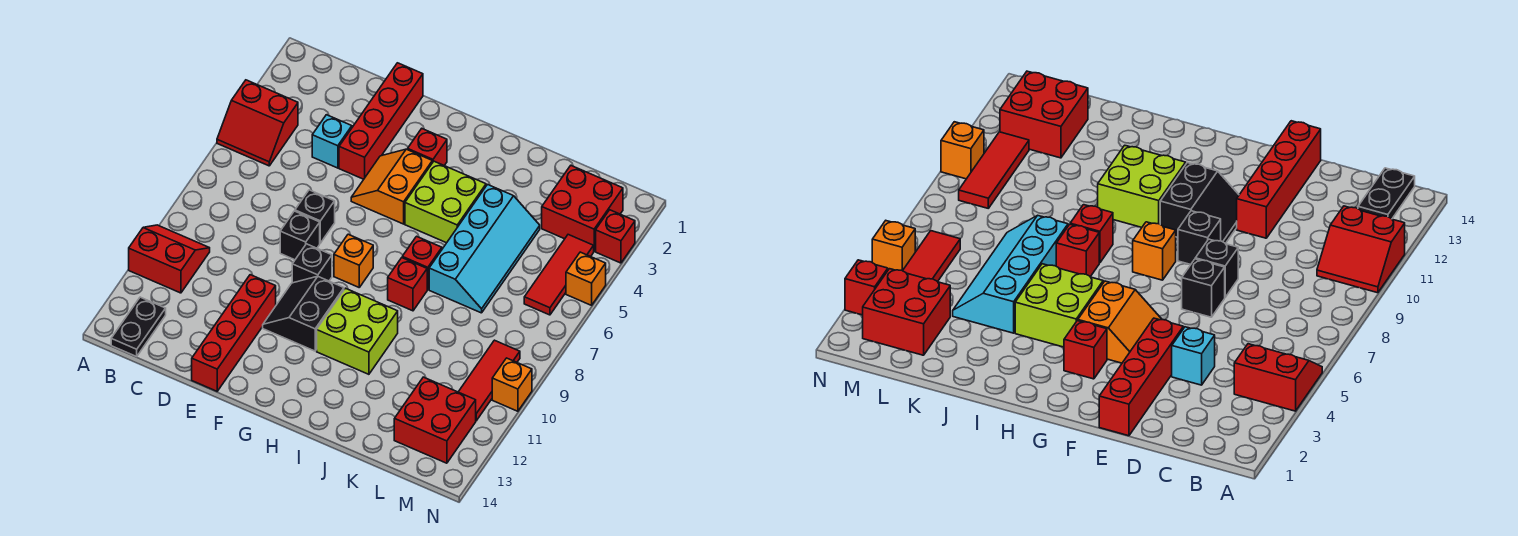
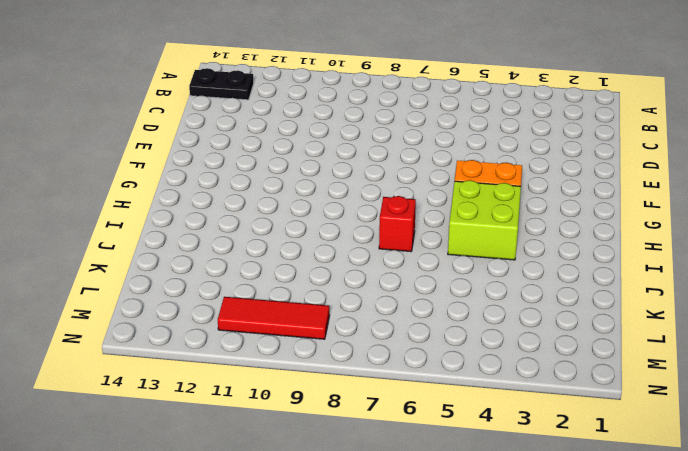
none -> red slope A4:B5 level 1 top 4
none -> red slope A10:B11 level 1 top 11
none -> cyan brick D4 level 1

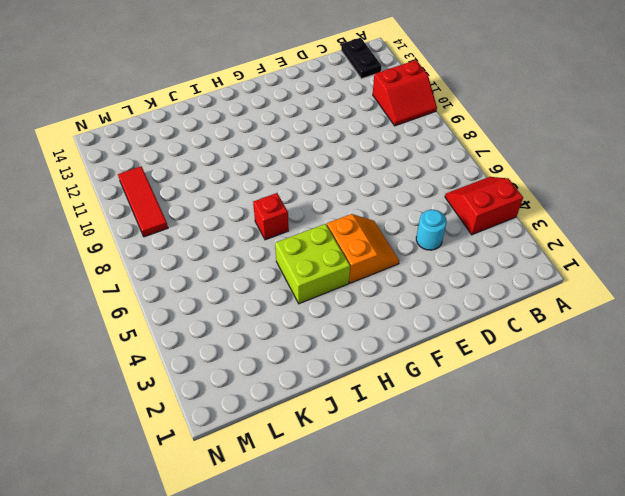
cyan round brick D4 level 1 -> cyan brick D4 level 1
none -> red brick E1:E4 level 1
none -> black brick E7 level 1
none -> black brick E8 level 1

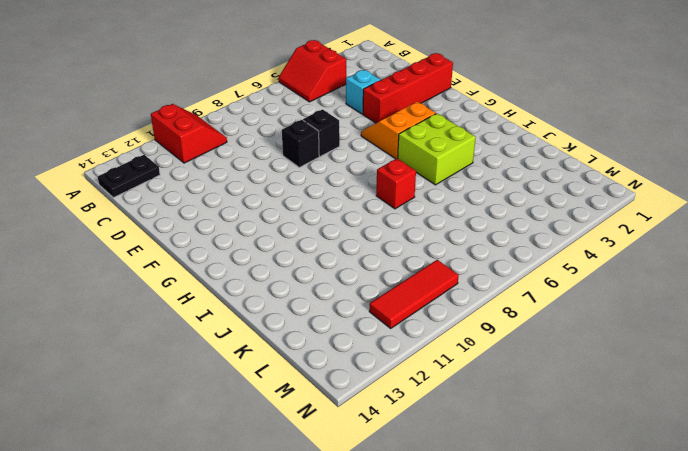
none -> red brick E11:E14 level 1
none -> black brick F9 level 1
none -> black slope F10:G11 level 1 top G

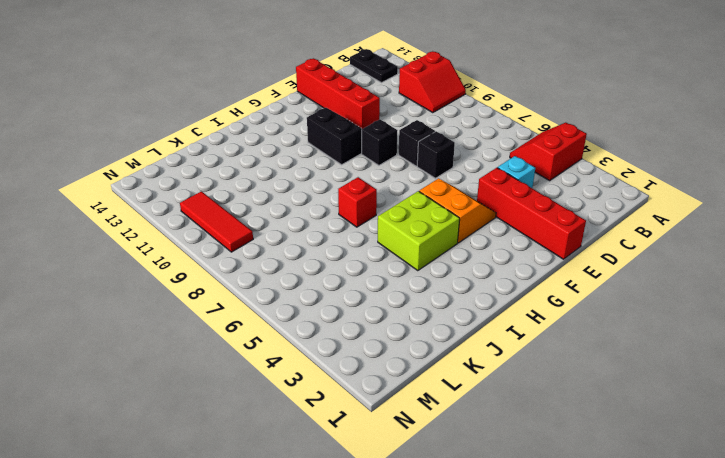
none -> red brick G3 level 1
none -> orange brick G8 level 1
none -> lime brick H10:I11 level 1

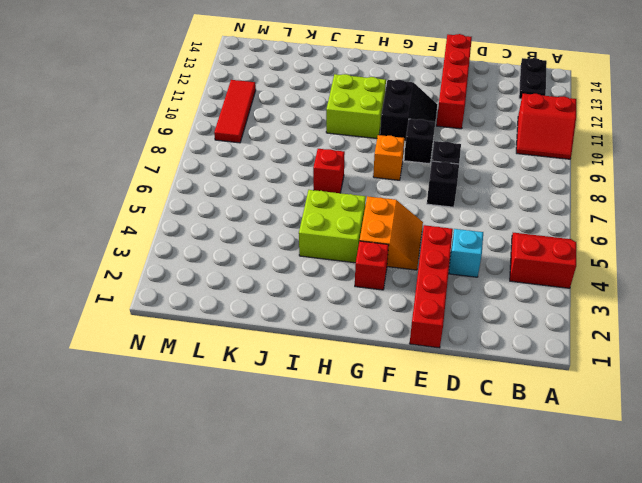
none -> red brick I8 level 1
none -> cyan slope J4:K7 level 1 top J
none -> red brick L2:M3 level 1

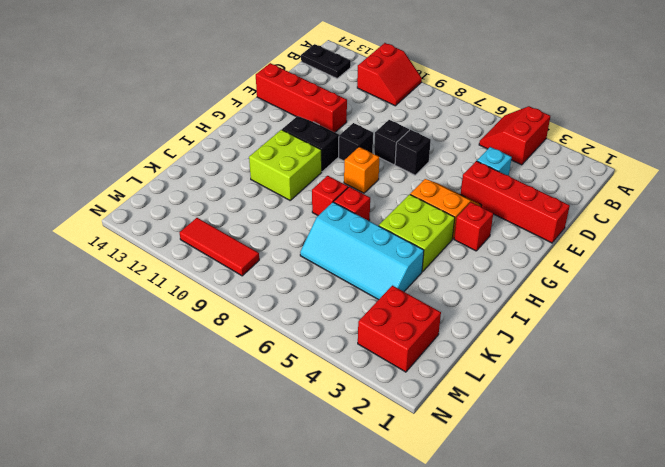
none -> red brick L12:M13 level 1
none -> red tile M4:M6 level 1
none -> red brick N3 level 1

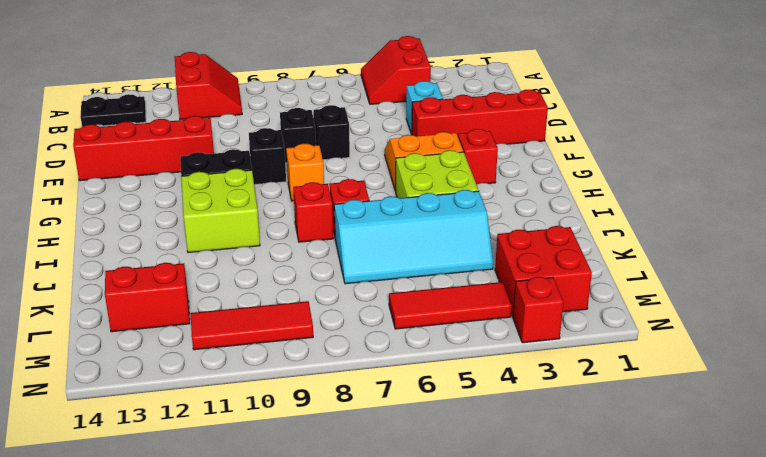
red brick L12:L13 level 1 -> red brick L12:M13 level 1
none -> orange brick N5 level 1
none -> orange brick N10 level 1

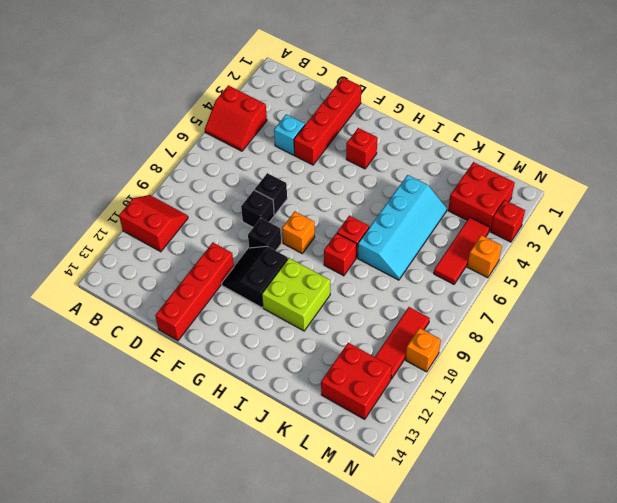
none -> black plate B13:B14 level 1
none -> orange slope F4:G5 level 1 top G
none -> lime brick H4:I5 level 1

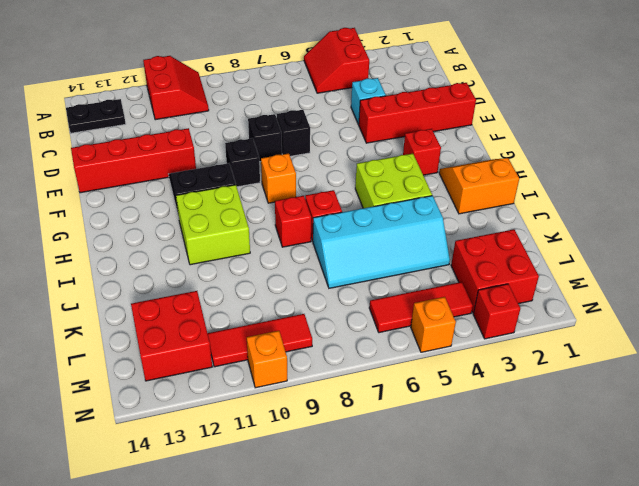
orange slope H1:I2 level 1 top I -> orange slope F4:G5 level 1 top G

